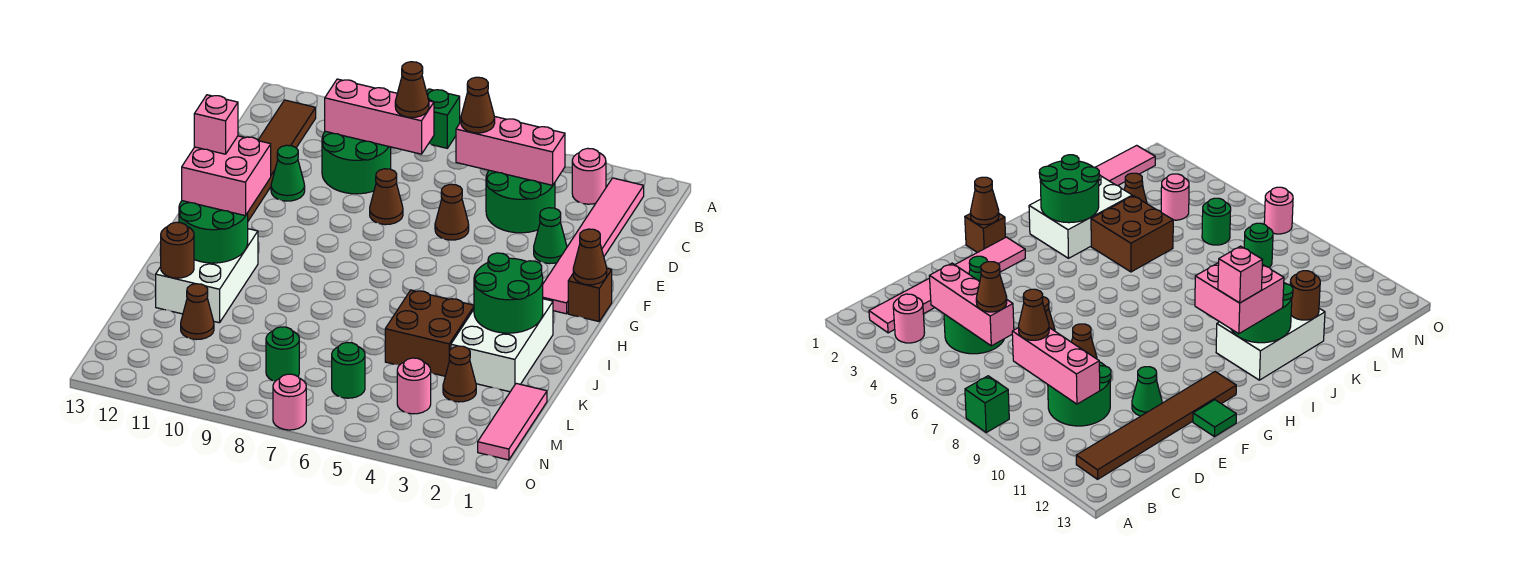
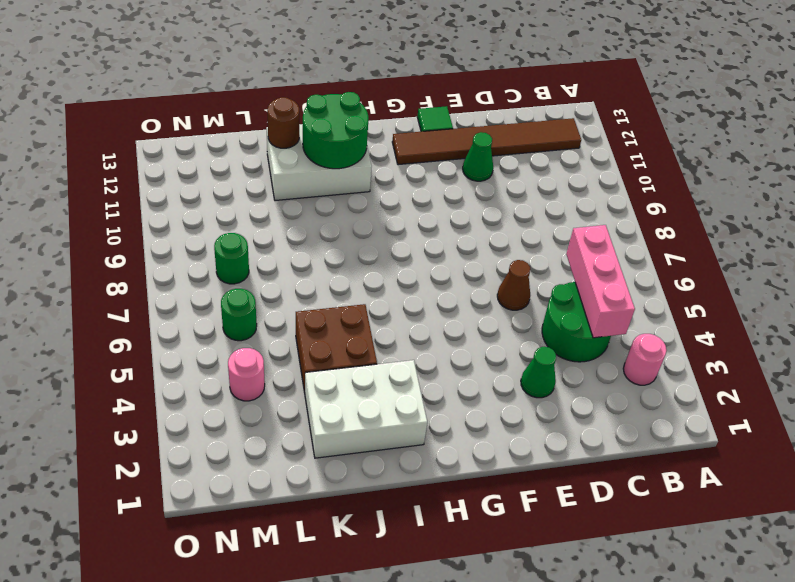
none -> green brick A8 level 1
none -> pink tile B2:G2 level 1
none -> green round brick C9:D10 level 1
none -> brown cone E8 level 1

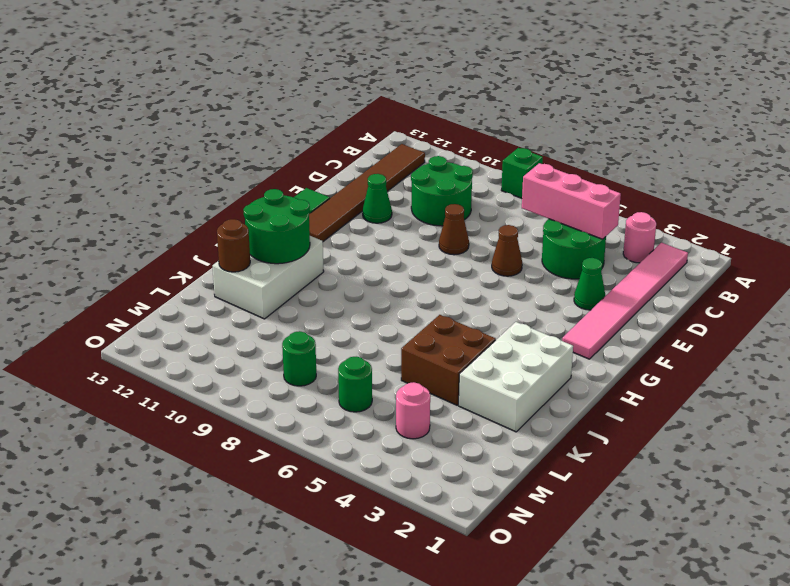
none -> brown brick G1 level 1
none -> pink tile L1:N1 level 1
none -> brown cone L3 level 1
none -> brown cone L11 level 1

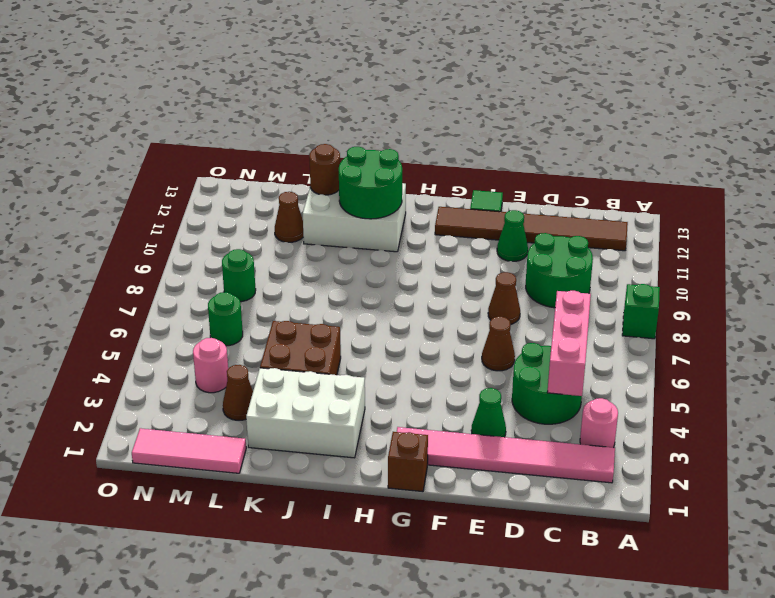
none -> pink round brick O7 level 1
none -> pink brick C8:C10 level 2
none -> brown cone G1 level 2
none -> green round brick I2:J3 level 2

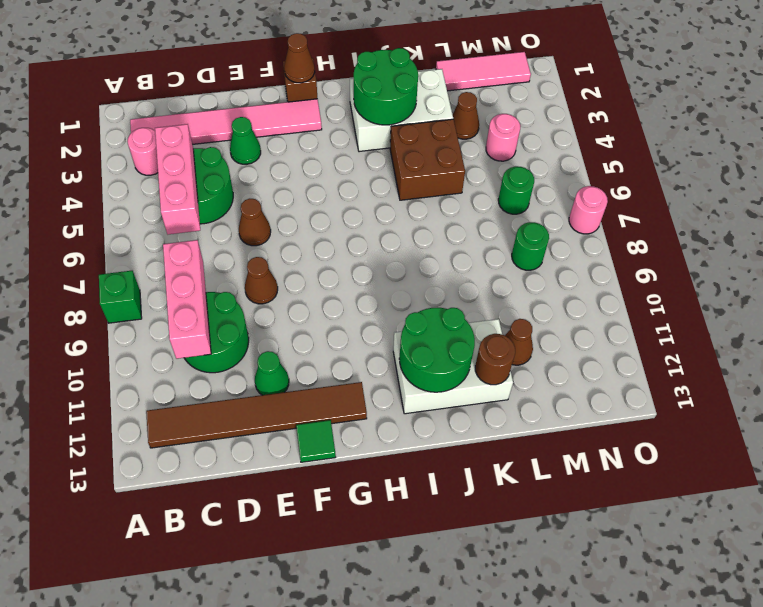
none -> brown cone C6 level 3
none -> brown cone C8 level 3
none -> pink brick H11:I12 level 3
none -> pink brick H12 level 4

